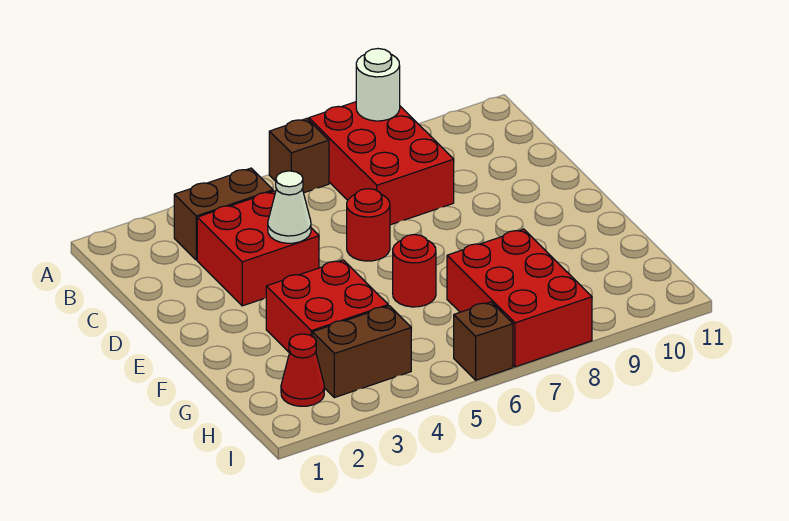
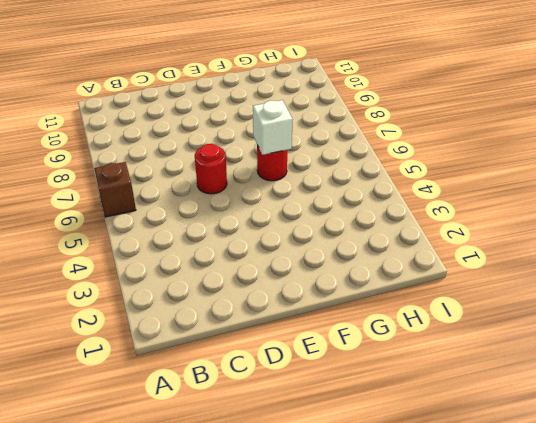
white brick F6 level 2 -> none
none -> red brick A7:C8 level 1
none -> brown brick B3:B4 level 1
none -> red brick C3:D4 level 1

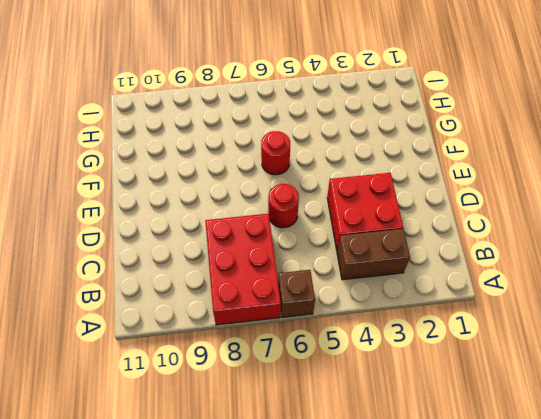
none -> red brick F3:G4 level 1
none -> red brick G7:I8 level 1
none -> red cone H2 level 1

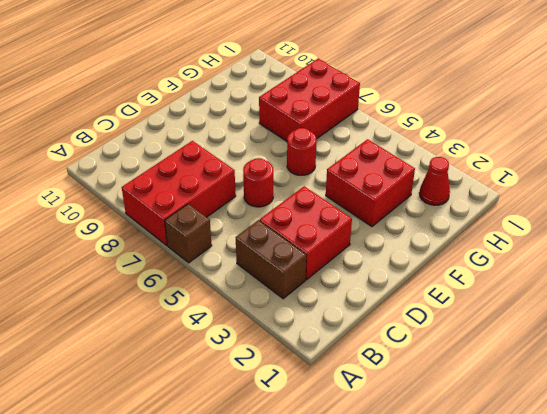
none -> brown brick H3:H4 level 1
none -> brown brick I6 level 1
none -> white round brick A8 level 2

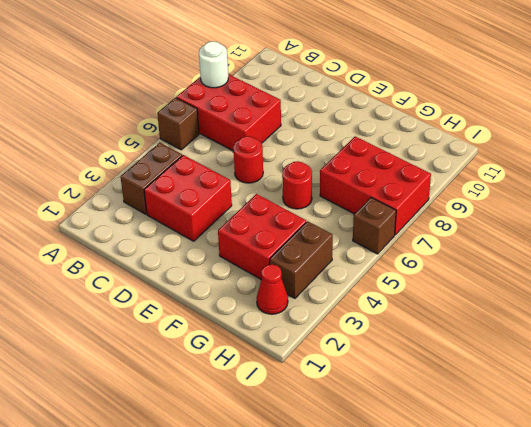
none -> white cone D4 level 2

